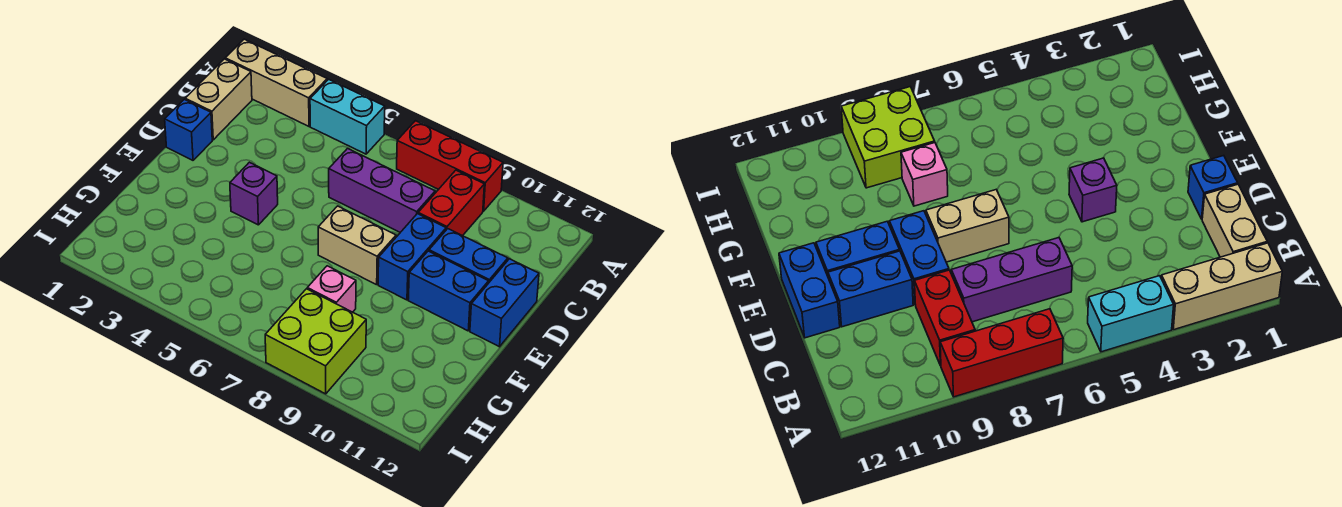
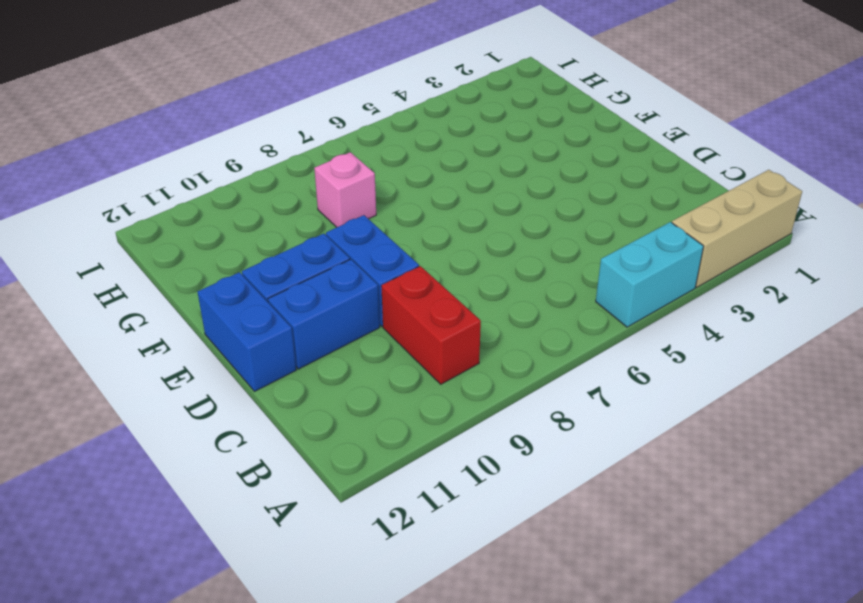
none -> red brick A7:A9 level 1
none -> tan brick B1:C1 level 1
none -> purple brick C6:C8 level 1

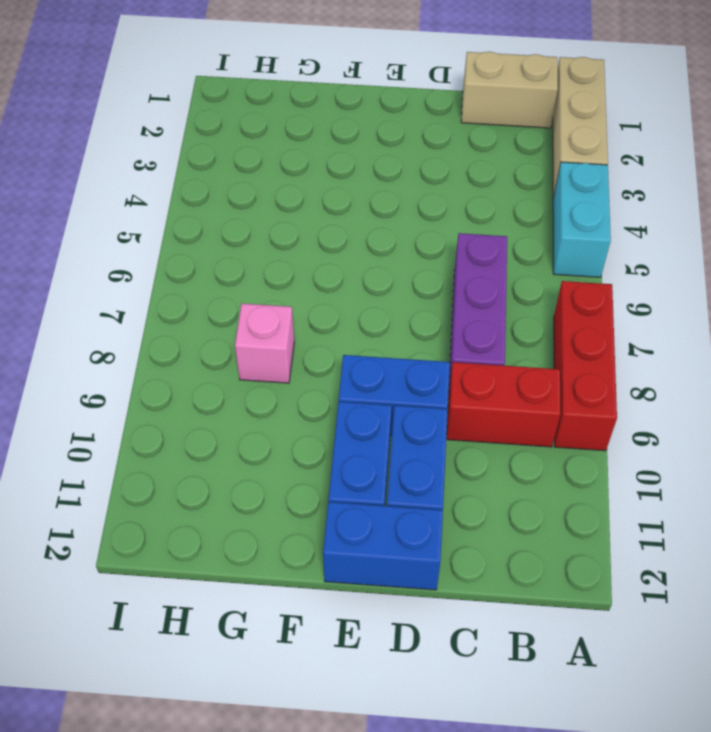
none -> blue brick D1 level 1
none -> purple brick E4 level 1
none -> tan brick E7:E8 level 1

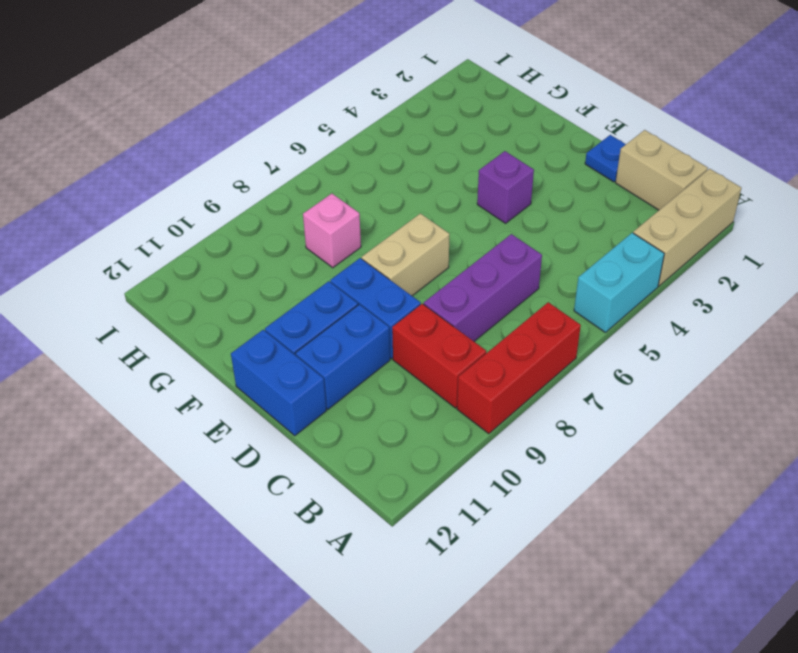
blue plate D1 level 1 -> blue brick D1 level 1
none -> lime brick H8:I9 level 1

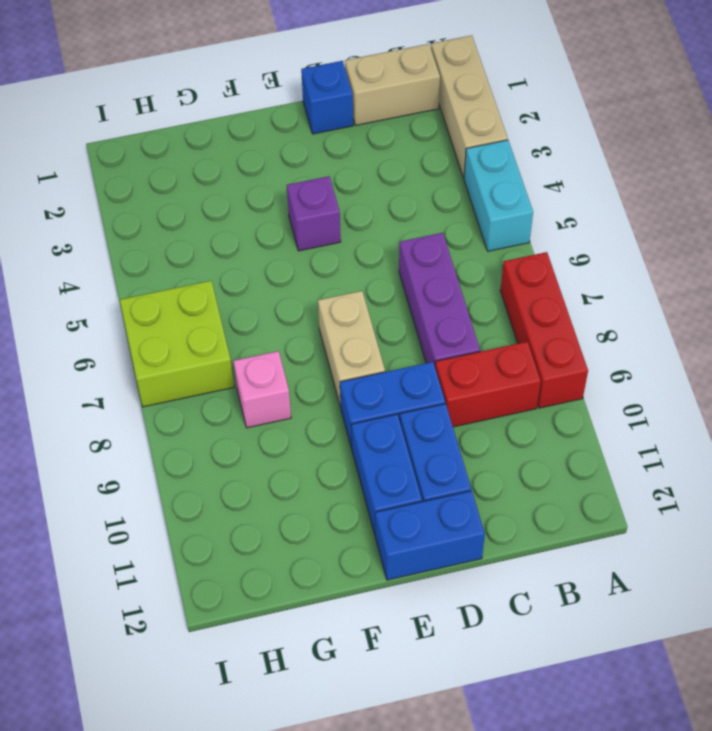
lime brick H6:I7 level 1 -> lime brick H8:I9 level 1

